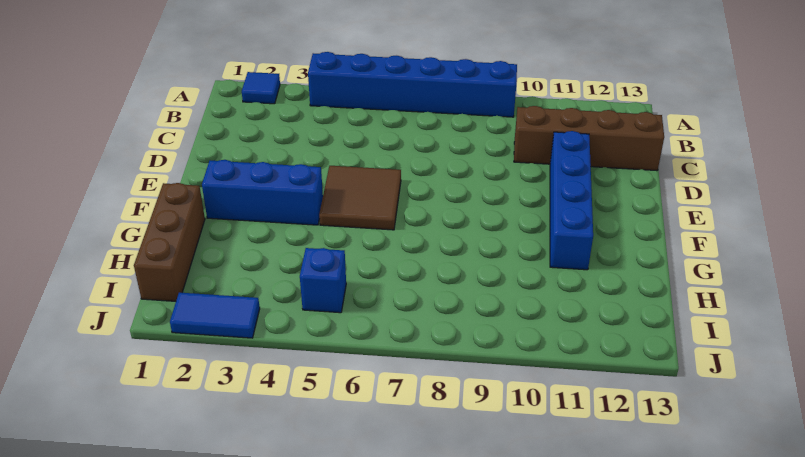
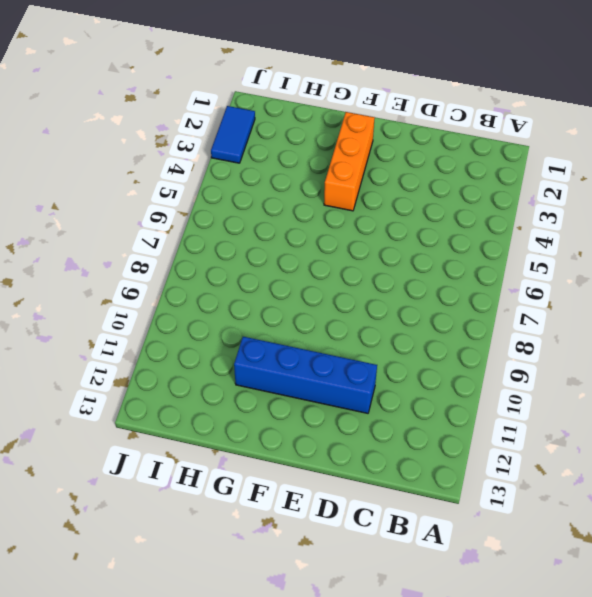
orange brick F2:F4 level 1 -> blue brick F2:F4 level 1
none -> blue tile A2 level 1
none -> blue brick A4:A9 level 1

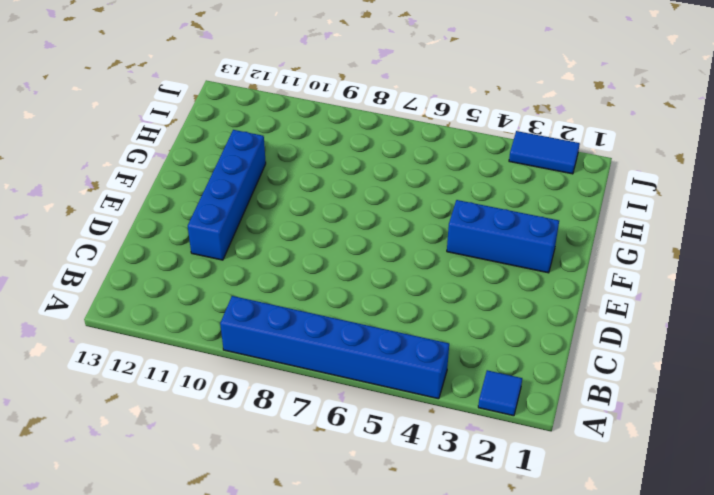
none -> brown brick C10:C13 level 1
none -> brown tile E5:F6 level 1

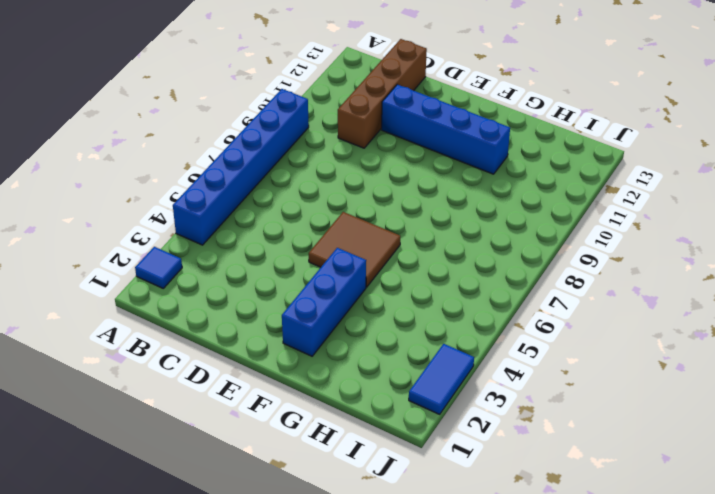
none -> brown brick G1:I1 level 1
none -> blue brick I5 level 1

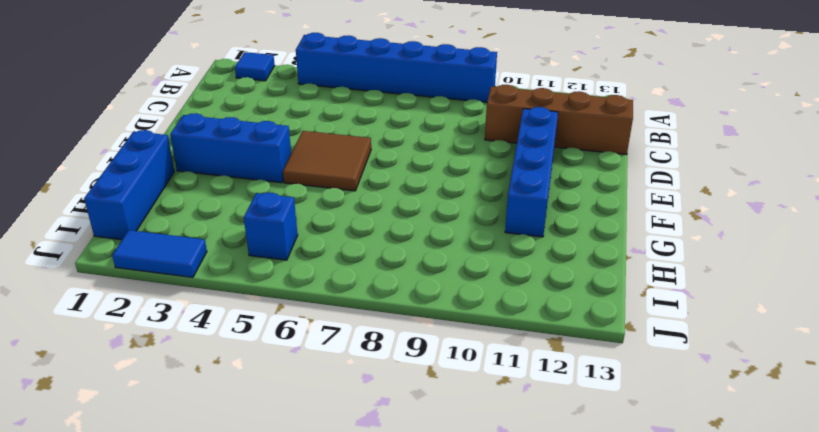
blue brick G1:I1 level 1 -> brown brick G1:I1 level 1

